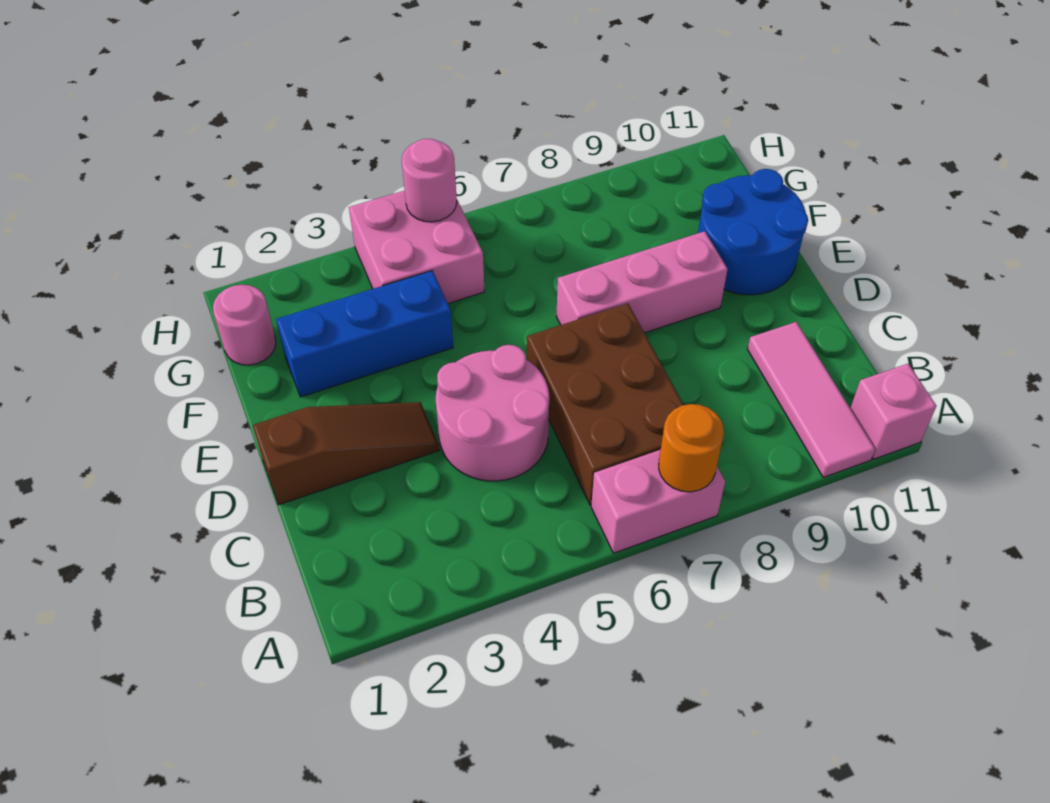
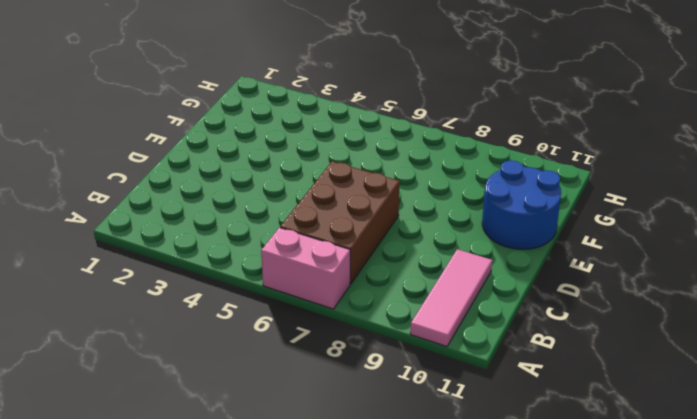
none -> pink brick A11 level 1
none -> pink round brick C4:D5 level 1
none -> brown slope D1:D3 level 1 top 1

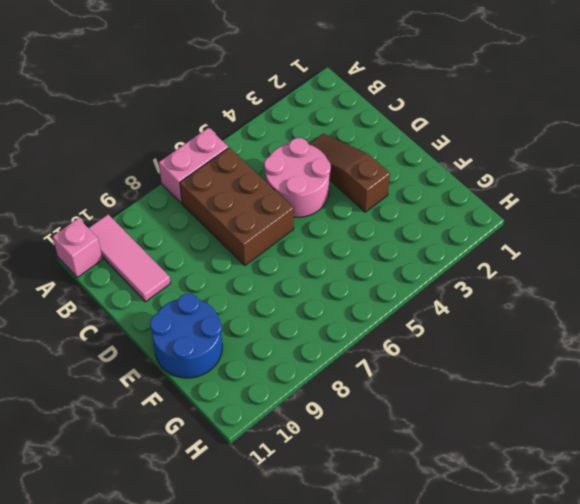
brown slope C3:E3 level 1 top E -> brown slope D1:D3 level 1 top 1
none -> pink brick E7:E9 level 1
none -> blue brick F2:F4 level 1
none -> pink round brick G1 level 1

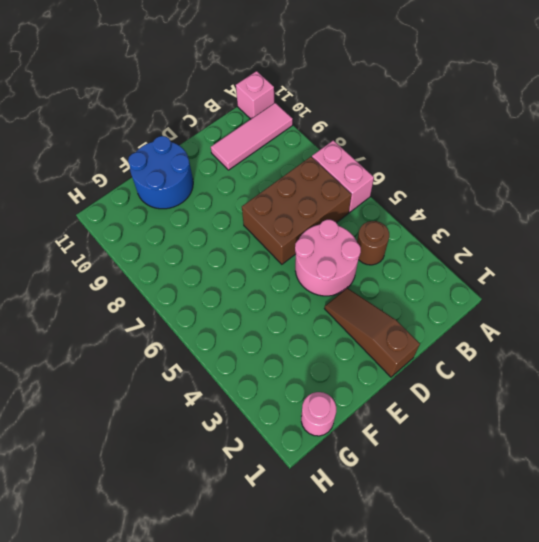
brown round brick B4 level 1 -> none
none -> pink brick E7:E9 level 1
none -> blue brick F2:F4 level 1
none -> pink brick G4:H5 level 1

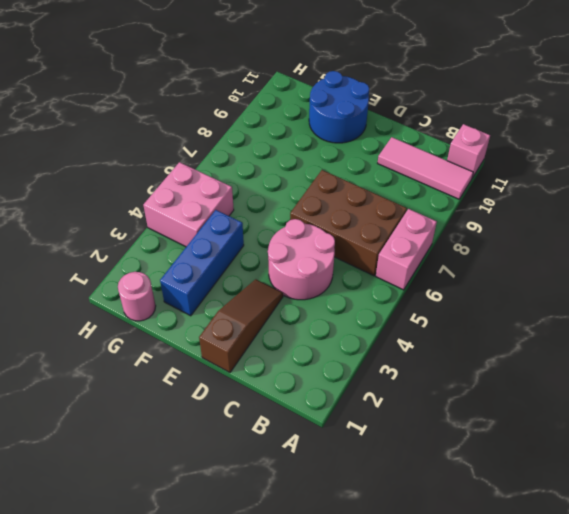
none -> pink brick E7:E9 level 1
none -> orange round brick A7 level 2
none -> pink round brick H5 level 2

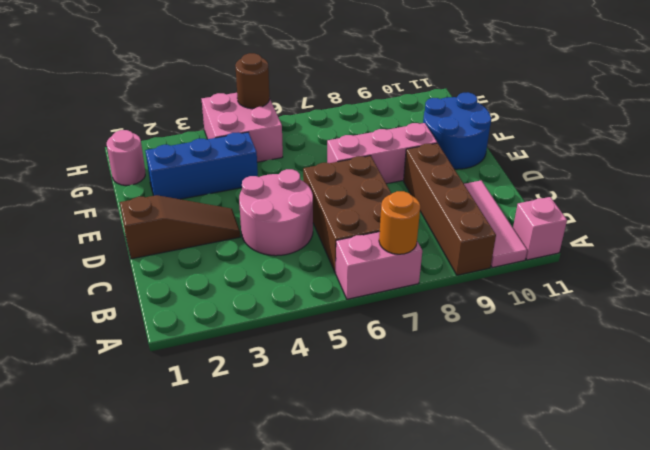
brown brick A9:D9 level 1 -> none
brown round brick H5 level 2 -> pink round brick H5 level 2

